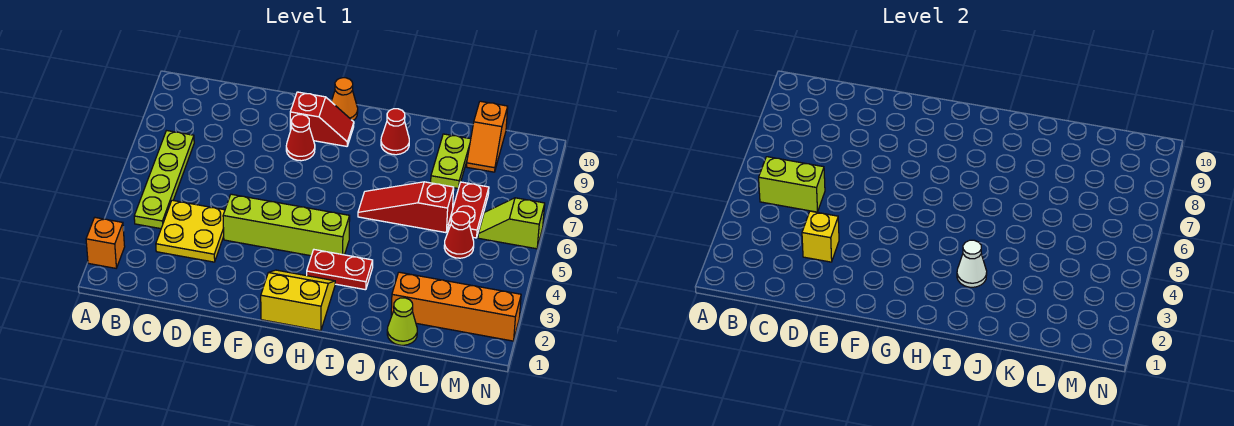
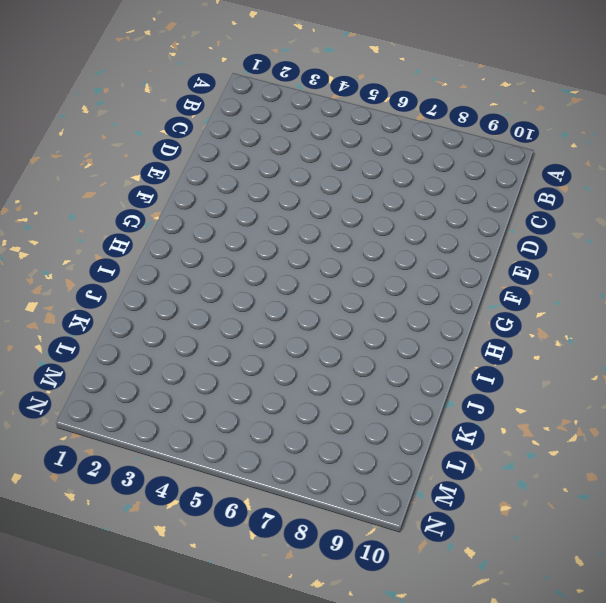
none -> orange brick A2 level 1
none -> lime plate B4:B7 level 1
none -> yellow plate C3:D4 level 1

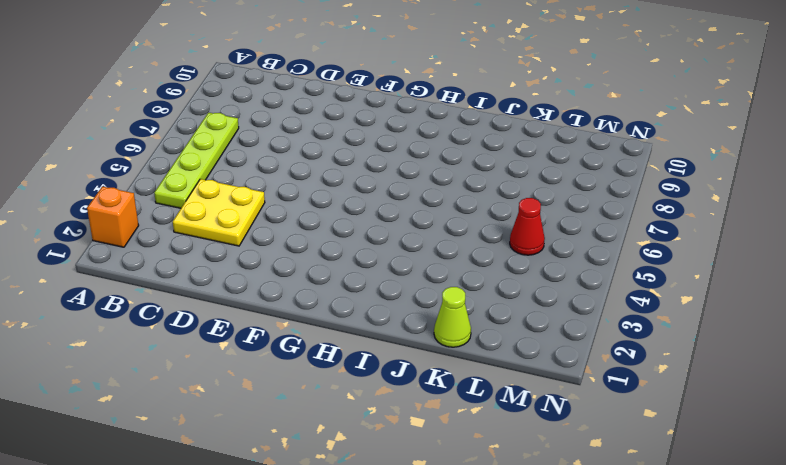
none -> lime brick E4:H4 level 1
none -> red cone F8 level 1
none -> red slope F9:G9 level 1 top F

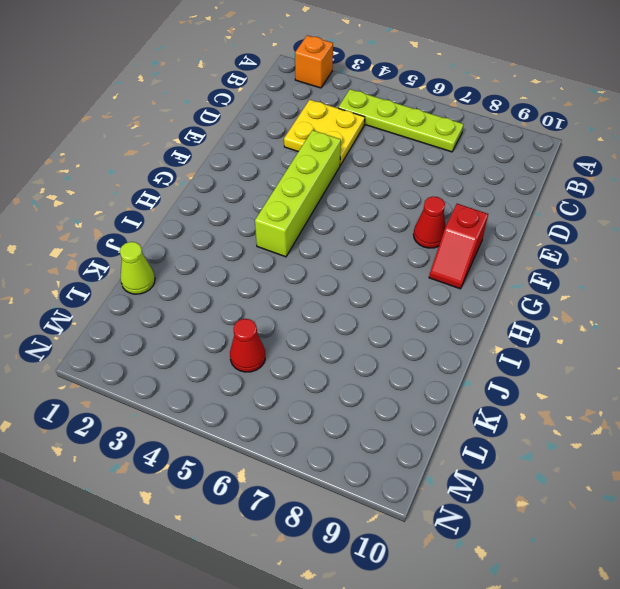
none -> yellow slope G1:H2 level 1 top 1
none -> orange cone G10 level 1
none -> red plate H3:I3 level 1

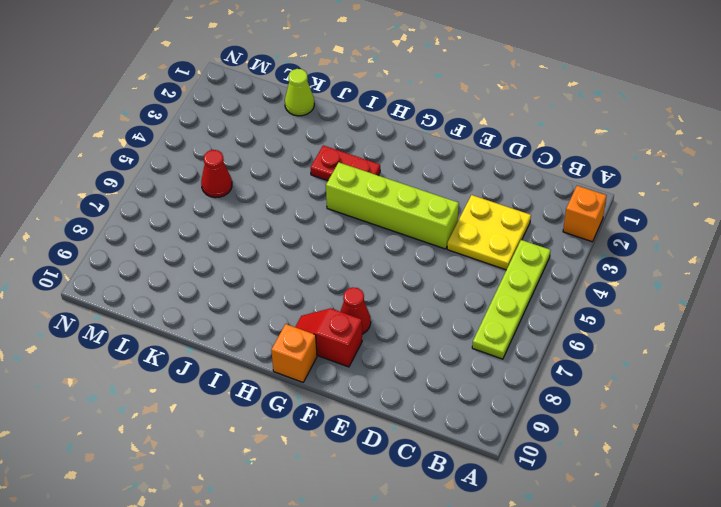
orange brick G10 level 1 -> orange cone G10 level 1
none -> yellow slope G1:H2 level 1 top 1
none -> red slope I6:K6 level 1 top K
none -> red cone I9 level 1

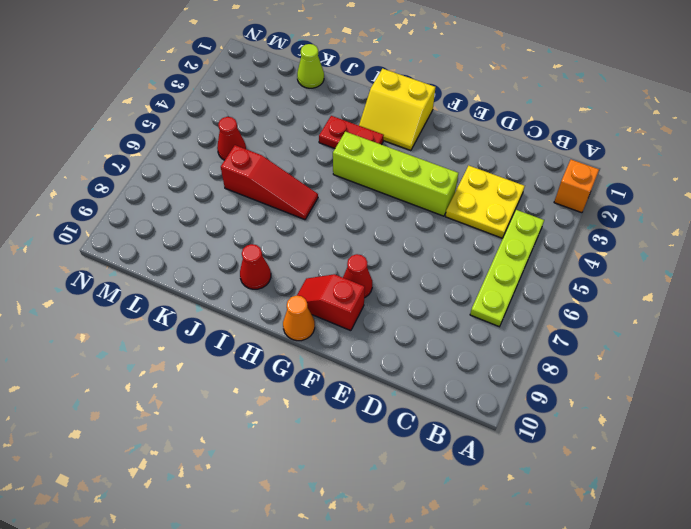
none -> orange brick K2:N2 level 1
none -> lime plate K8:K9 level 1
none -> red plate L6:L7 level 1

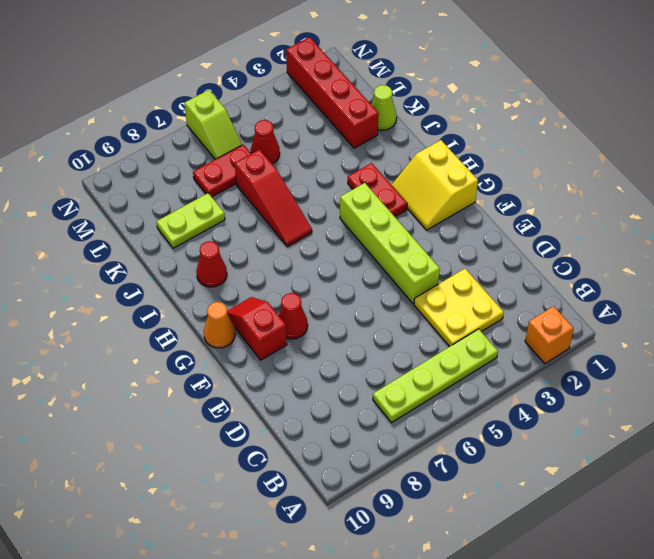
red brick K2:N2 level 1 -> orange brick K2:N2 level 1
none -> orange slope L9:L10 level 1 top 10
none -> lime brick B5:C5 level 2
none -> yellow brick D3 level 2

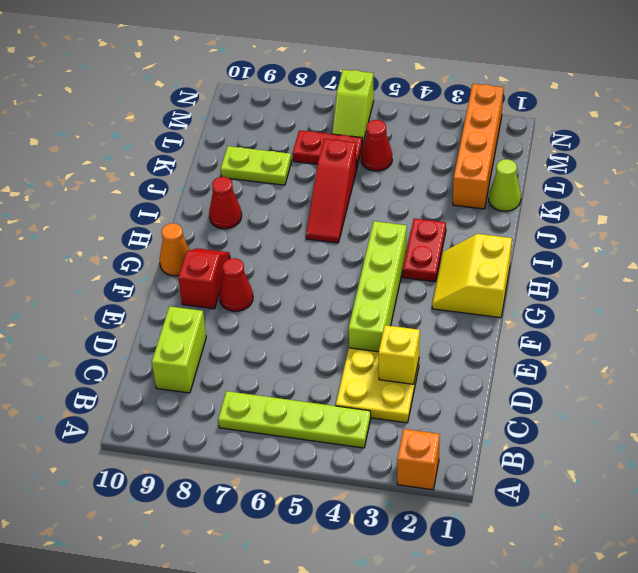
lime brick C9:D9 level 1 -> lime brick B5:C5 level 2
none -> orange slope L9:L10 level 1 top 10
none -> white cone I3 level 2

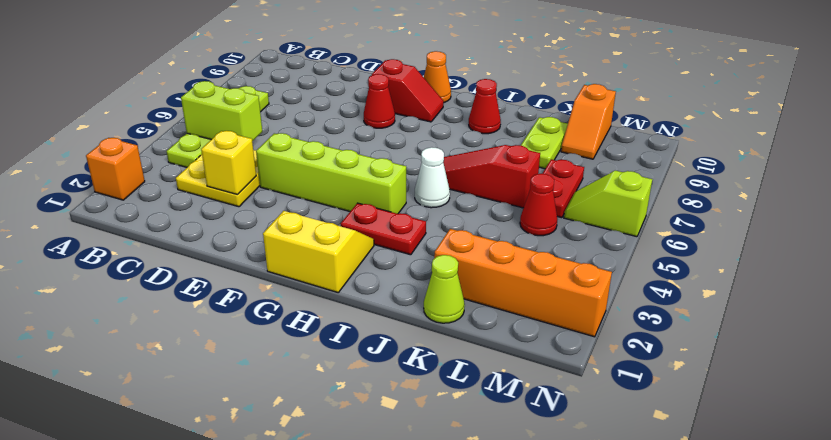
white cone I5 level 1 -> white cone I3 level 2

